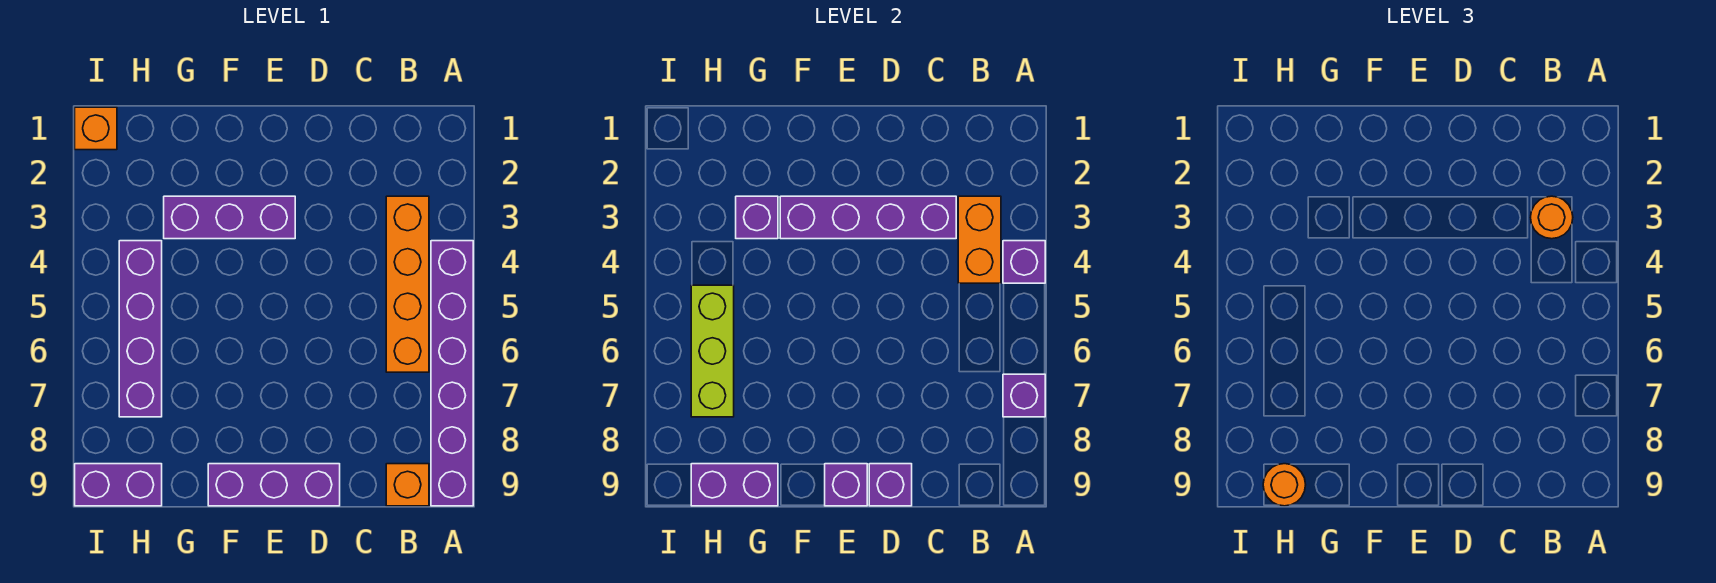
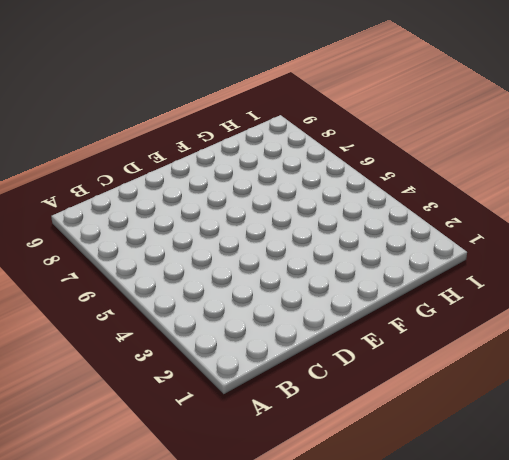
none -> purple brick A4:A9 level 1
none -> orange brick B3:B6 level 1
none -> orange brick B9 level 1

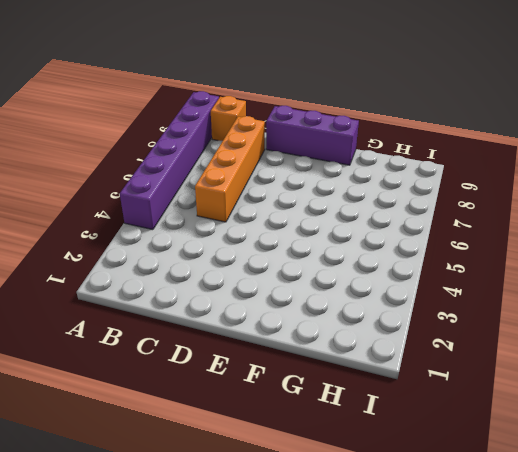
orange brick C5:C8 level 1 -> orange brick B3:B6 level 1
none -> purple brick E3:G3 level 1
none -> purple brick H4:H7 level 1
none -> purple brick H9:I9 level 1

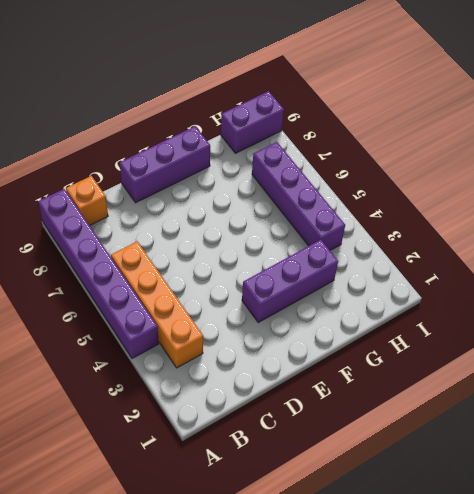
none -> orange brick I1 level 1
none -> purple brick A4 level 2
none -> purple brick A7 level 2

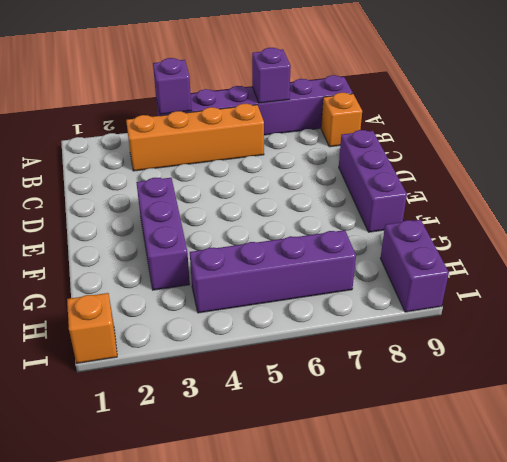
none -> orange brick B3:B4 level 2
none -> purple brick C3:F3 level 2
none -> purple brick D9 level 2

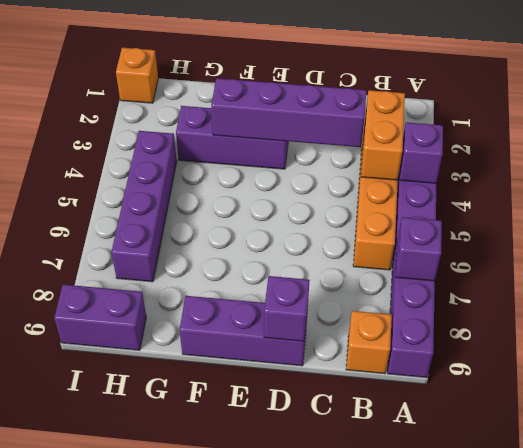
none -> purple brick E9 level 2
none -> purple brick G3 level 2
none -> purple brick G9:H9 level 2

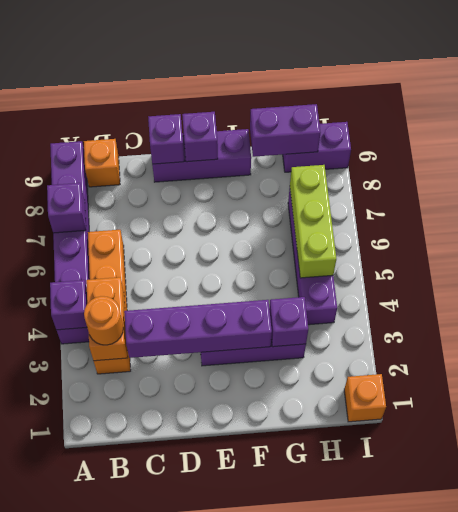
none -> orange round brick H9 level 3

